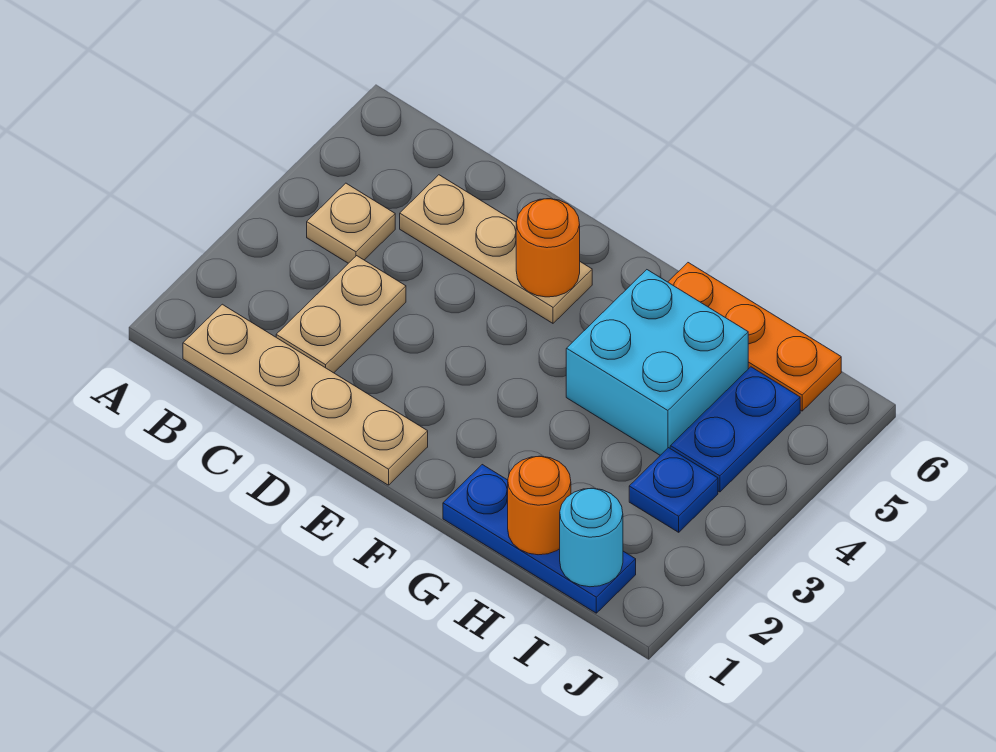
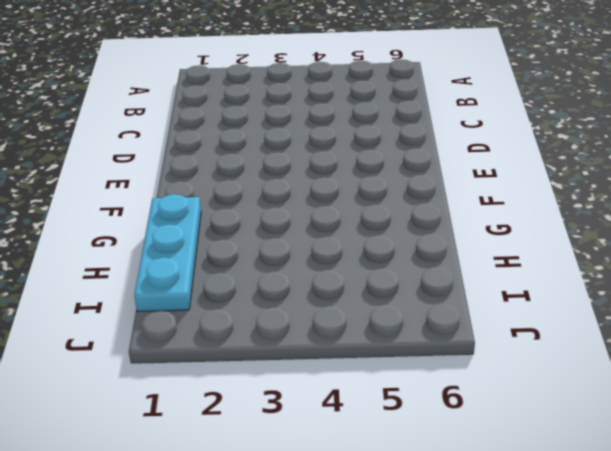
cyan plate G1:I1 level 1 -> blue plate G1:I1 level 1
none -> tan plate B1:E1 level 1
none -> tan plate B4 level 1
none -> tan plate C2:C3 level 1

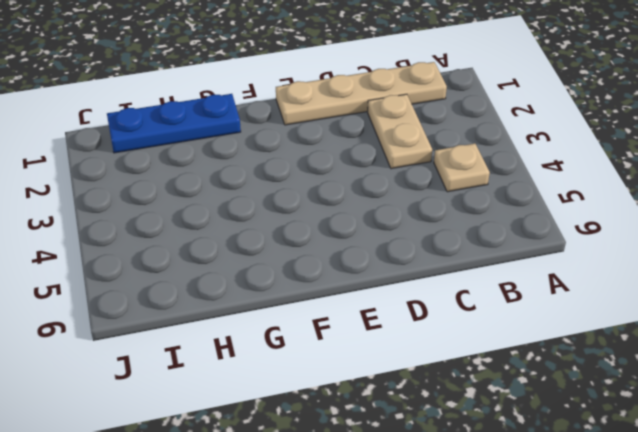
none -> tan plate C5:E5 level 1
none -> cyan brick G4:H5 level 1
none -> orange plate G6:I6 level 1

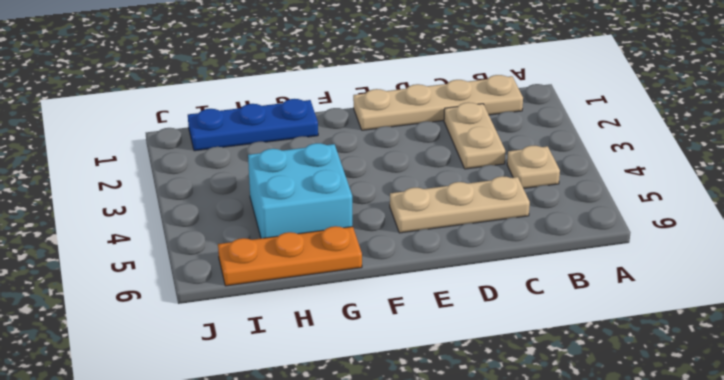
none -> blue plate I3 level 1
none -> blue plate I4:I5 level 1
none -> orange round brick E5 level 2

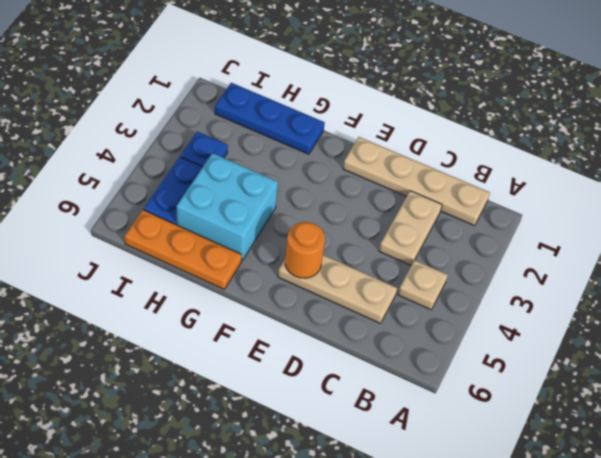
none -> orange round brick H1 level 2
none -> cyan round brick I1 level 2

